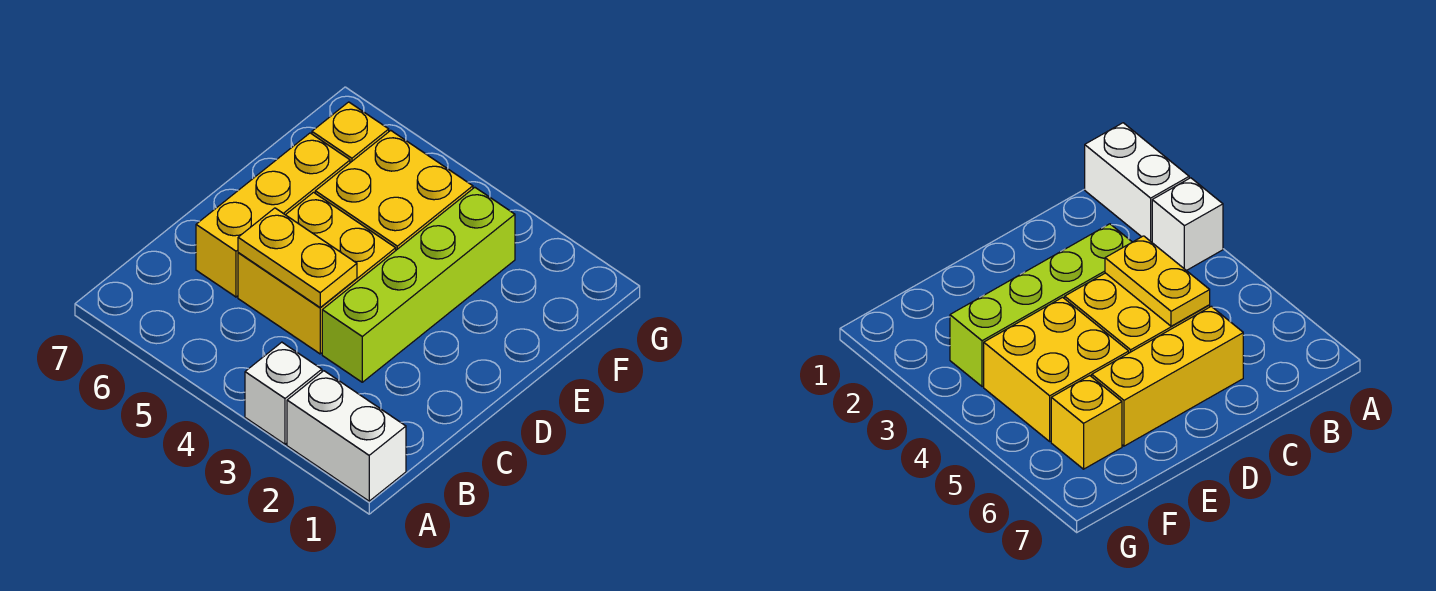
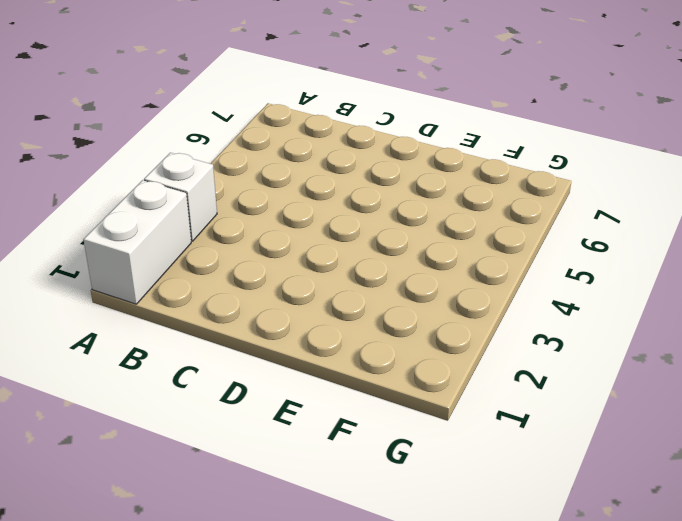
none -> lime brick C3:F3 level 1
none -> yellow brick C4:D5 level 1

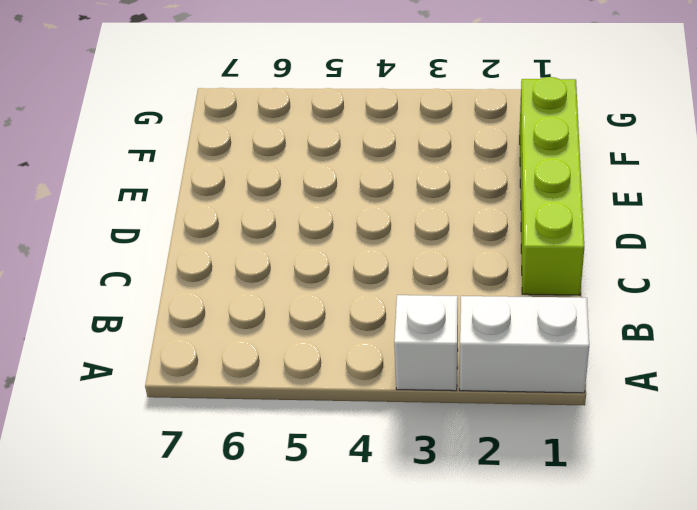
lime brick C1:F1 level 1 -> lime brick C3:F3 level 1
none -> yellow brick C4:D5 level 1
none -> yellow brick C6:E6 level 1

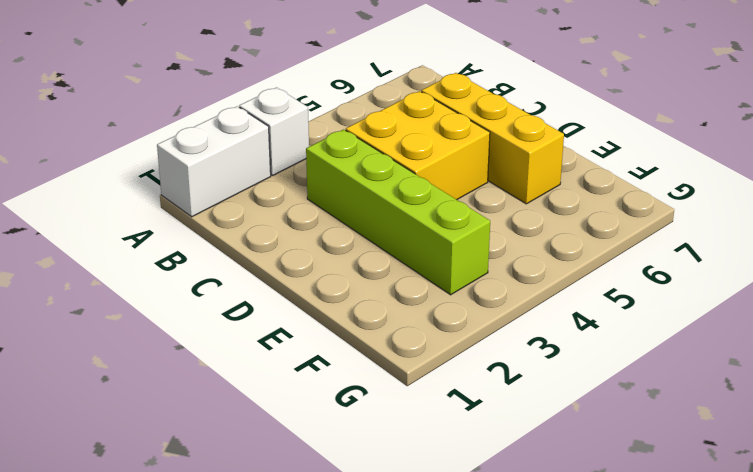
none -> yellow brick E4:F5 level 1
none -> yellow brick F6 level 1

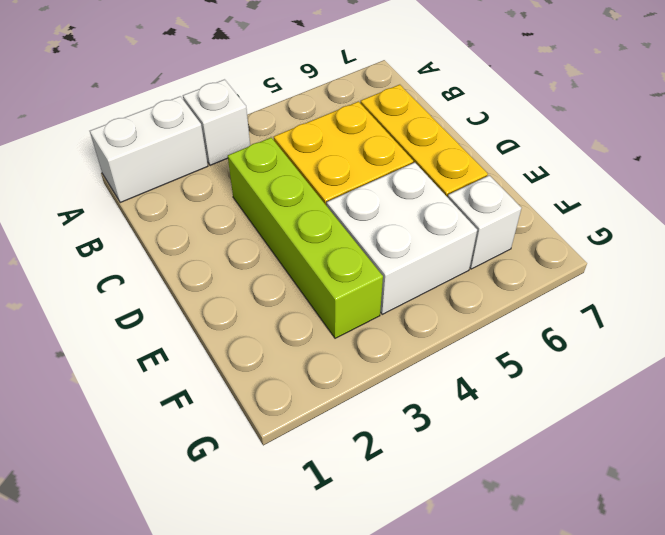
white brick E4:F5 level 1 -> yellow brick E4:F5 level 1
white brick F6 level 1 -> yellow brick F6 level 1
none -> yellow plate C4:C5 level 2

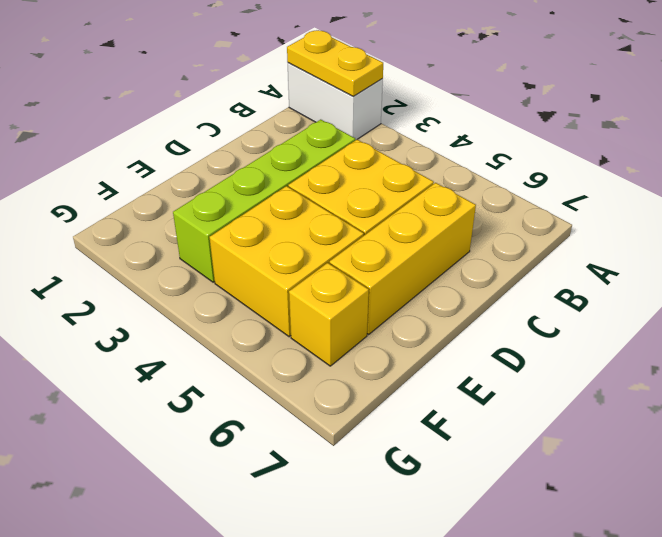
yellow plate A1:A2 level 2 -> yellow plate C4:C5 level 2
none -> white brick A3 level 1

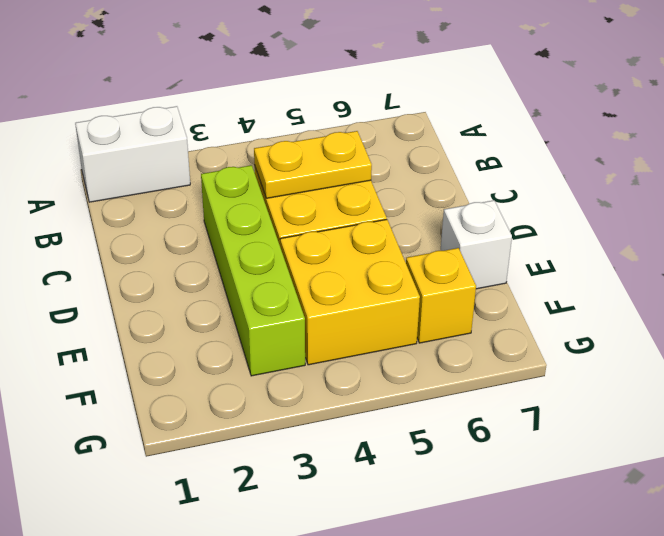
white brick E7 level 1 -> white brick A3 level 1
none -> yellow brick C6:E6 level 1

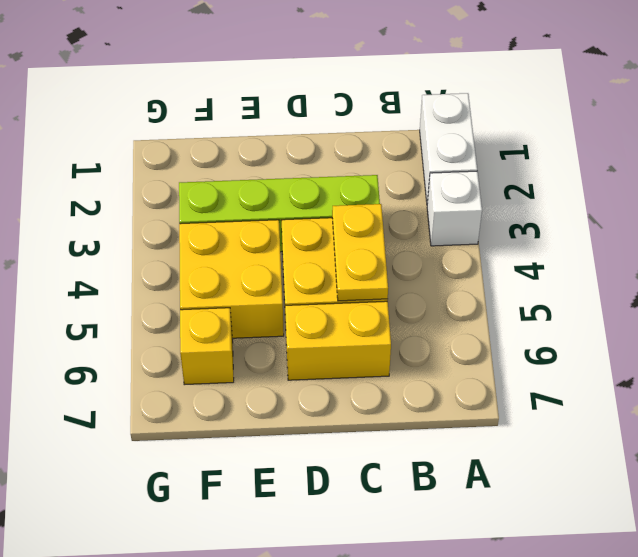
yellow brick C6:D6 level 1 -> yellow brick C6:E6 level 1

